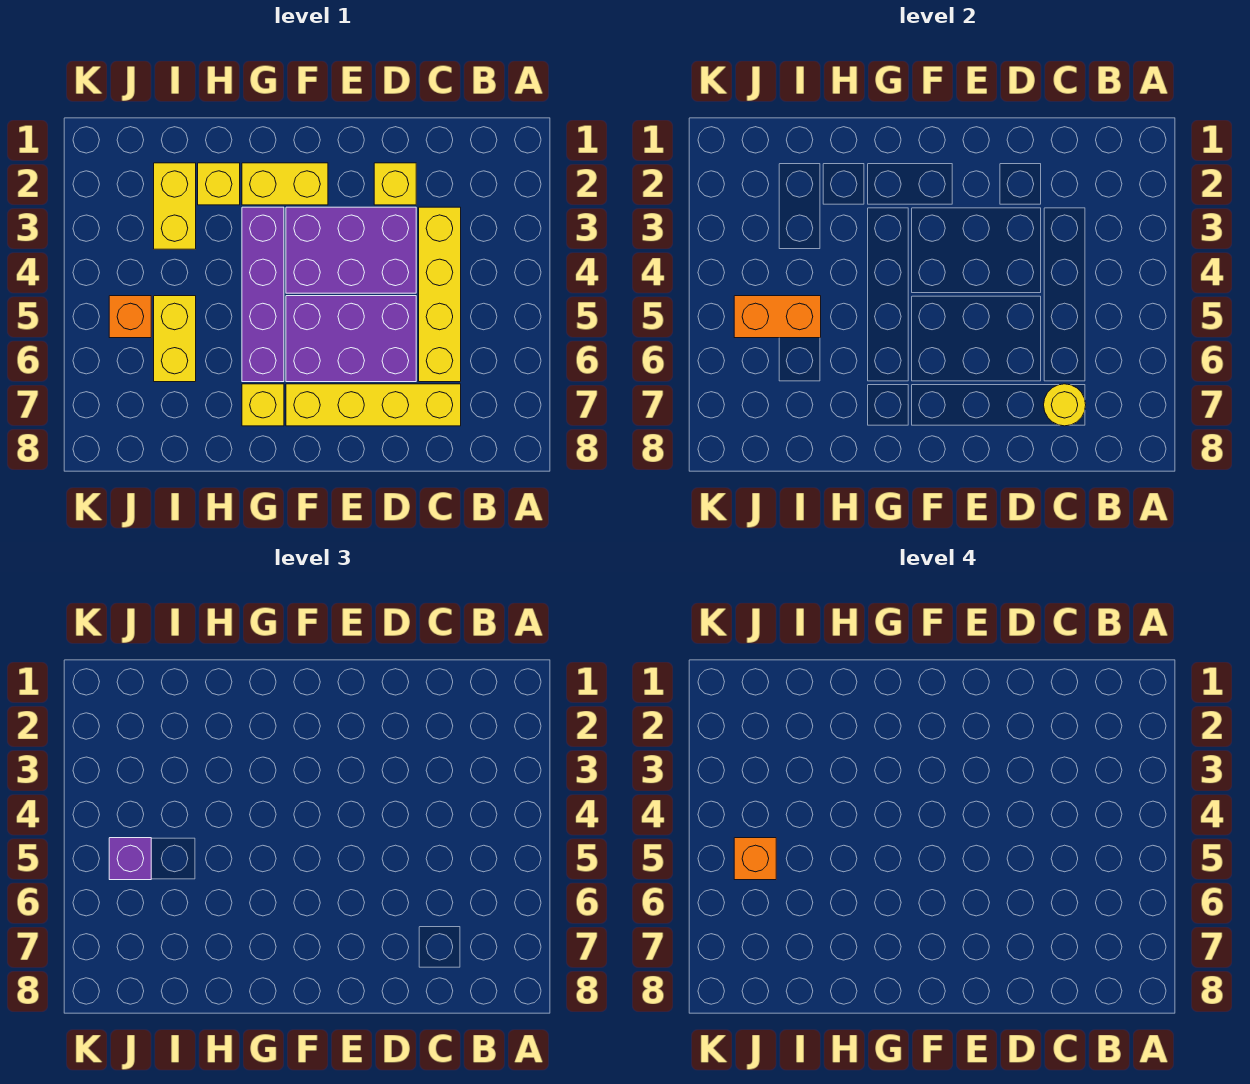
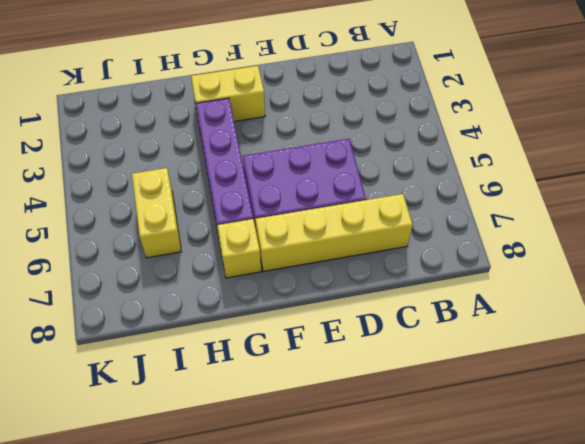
none -> yellow brick C3:C6 level 1
none -> yellow brick D2 level 1
none -> purple brick D3:F4 level 1

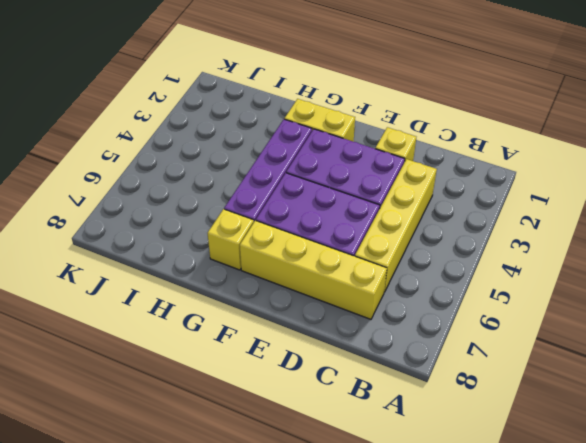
none -> yellow brick H2 level 1
none -> yellow brick I2:I3 level 1
none -> yellow brick I5:I6 level 1

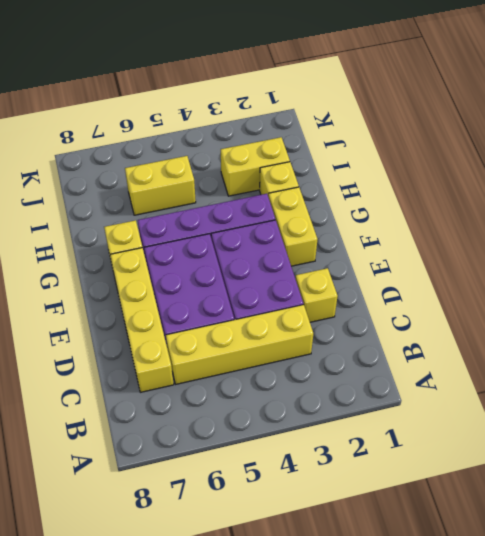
none -> orange brick J5 level 1
none -> yellow round brick C7 level 2
none -> orange brick I5:J5 level 2

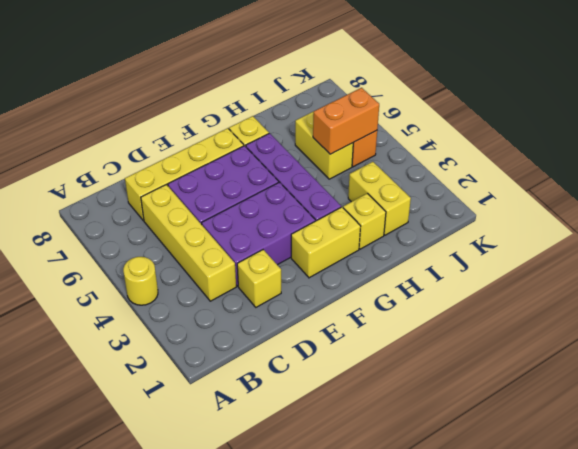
yellow round brick A4 level 1 -> yellow round brick C7 level 2
none -> purple brick J5 level 3
none -> orange brick J5 level 4

